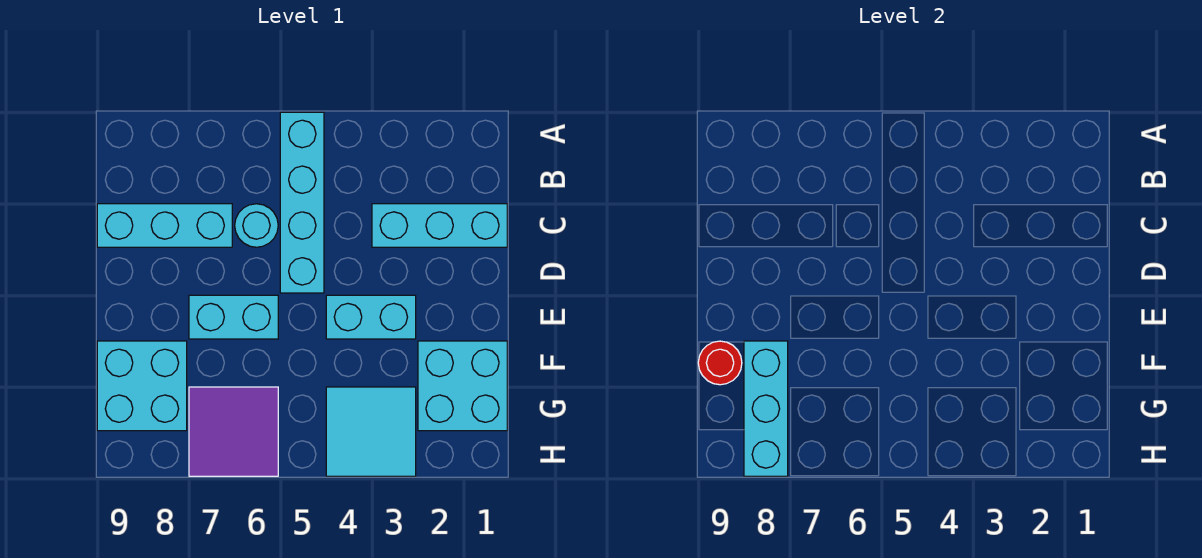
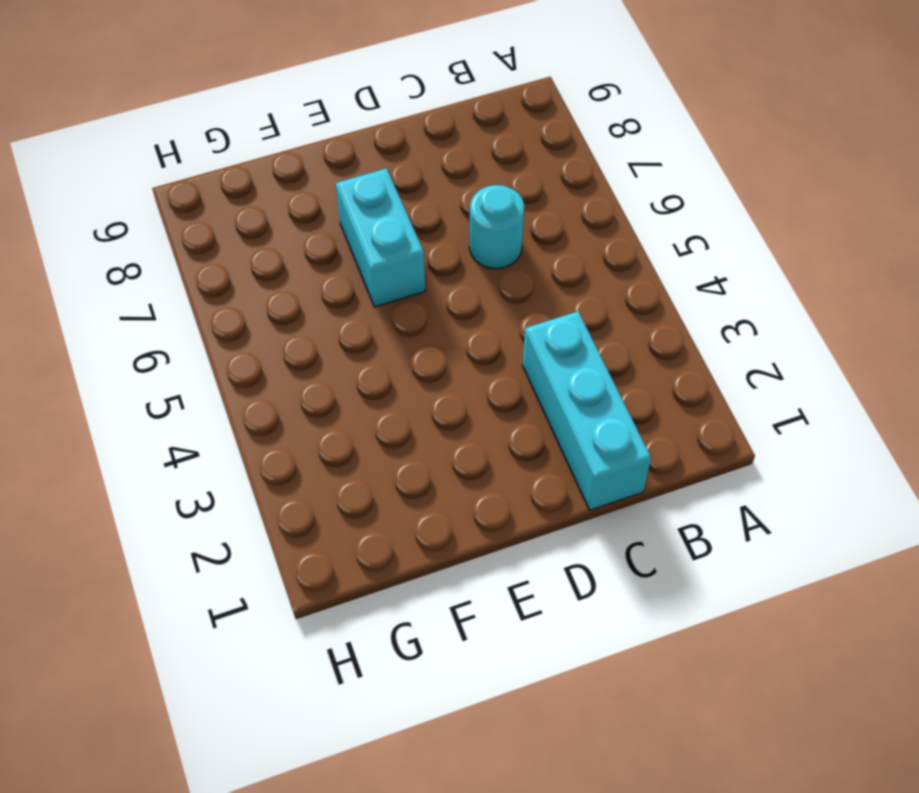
none -> cyan brick A5:D5 level 1
none -> cyan brick C7:C9 level 1
none -> cyan brick E3:E4 level 1

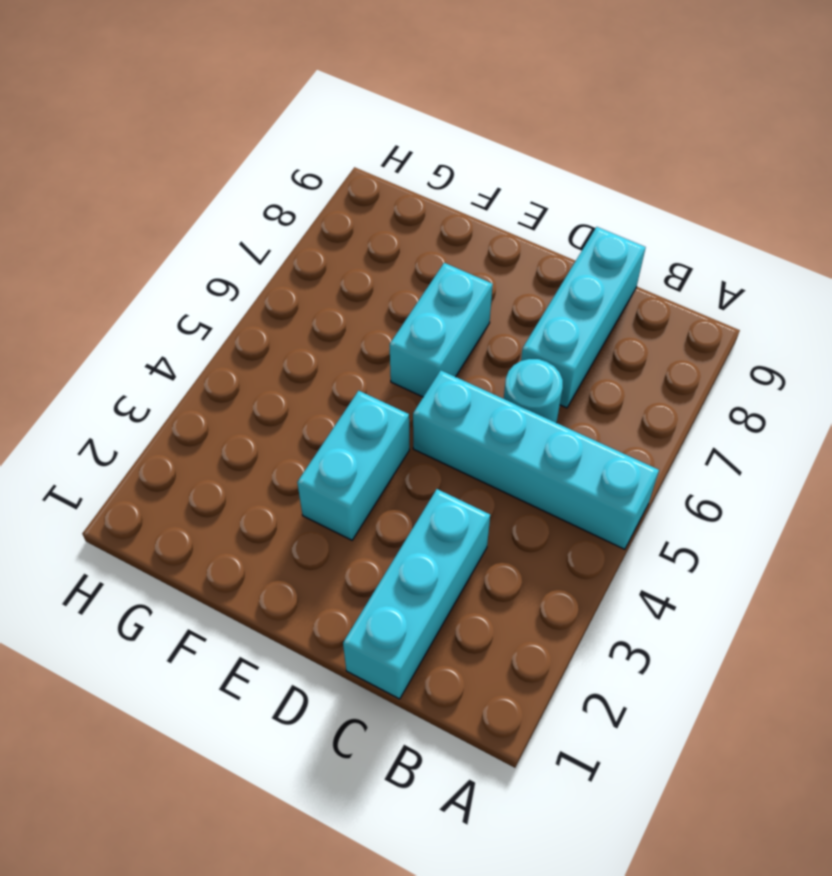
none -> cyan brick F1:G2 level 1
none -> cyan brick F8:G9 level 1
none -> cyan tile G3:H4 level 1

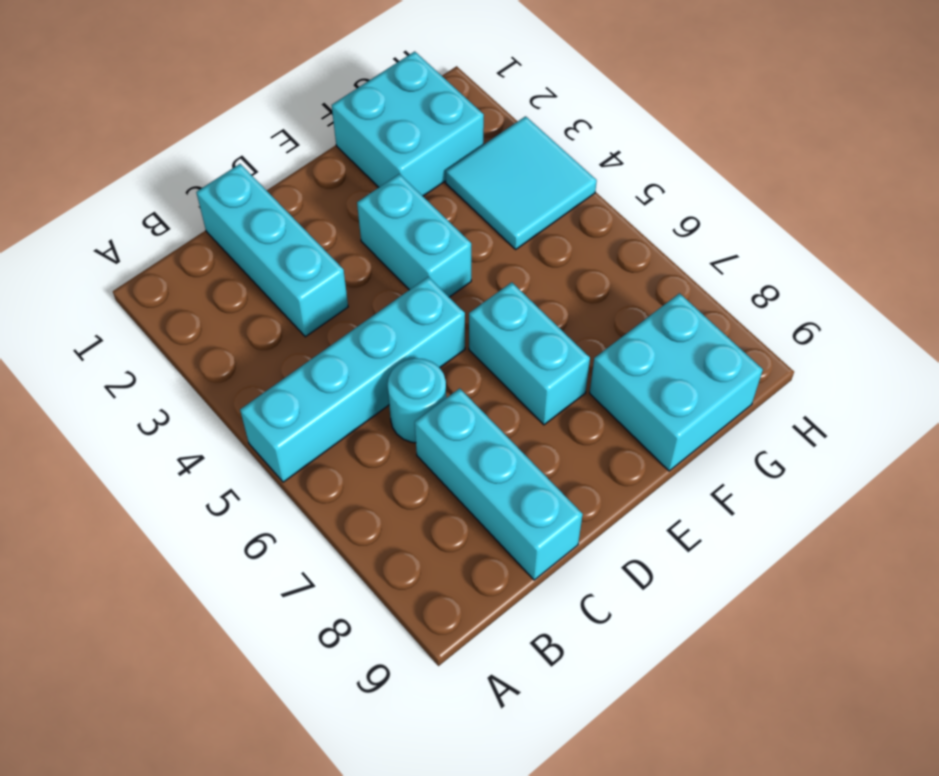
none -> purple tile G6:H7 level 1
none -> cyan brick F8:H8 level 2
none -> red round brick F9 level 2

